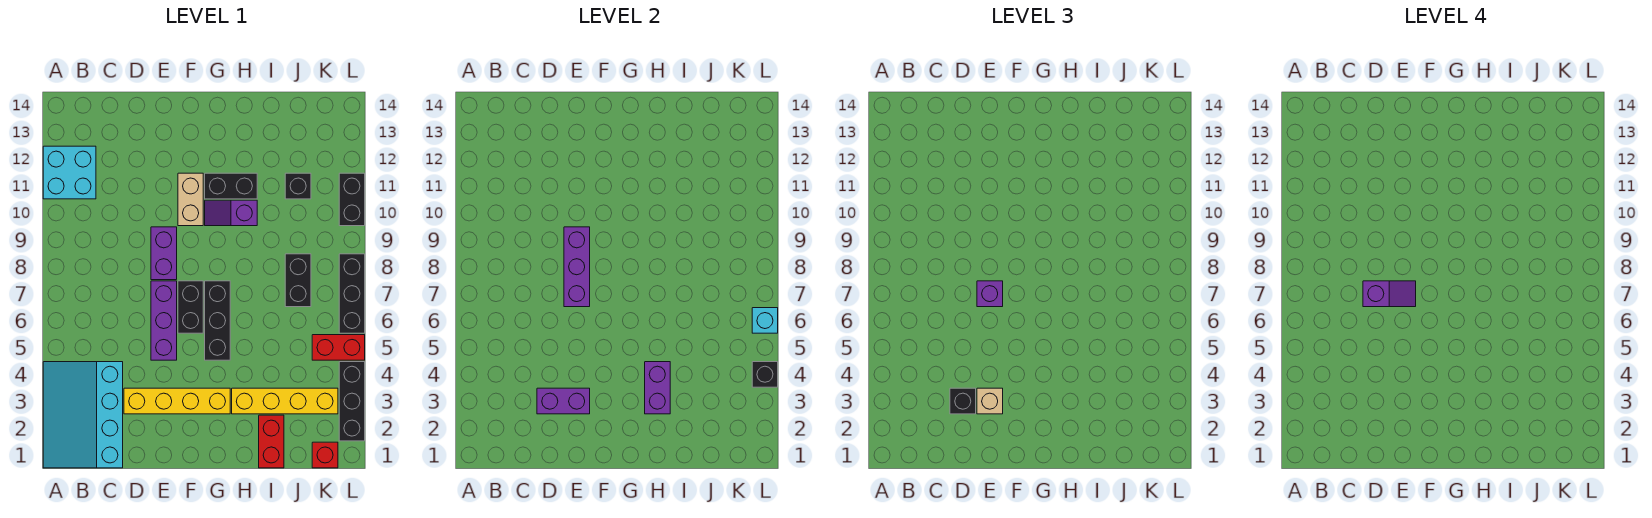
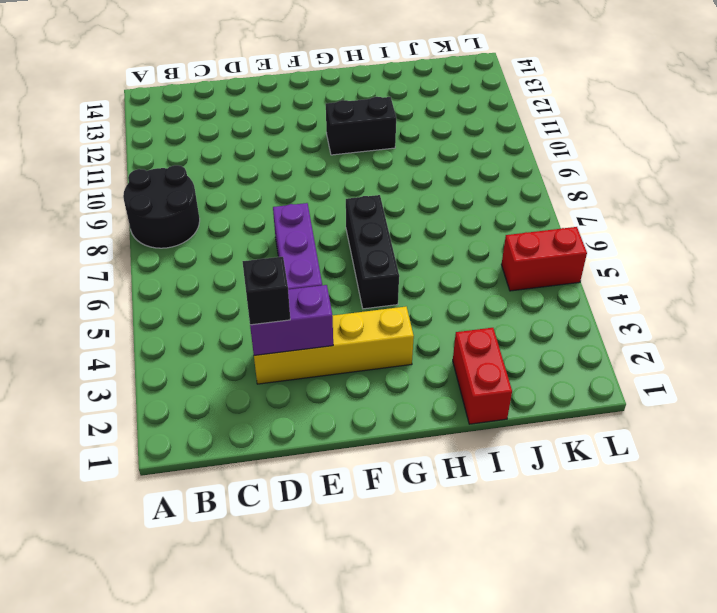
black round brick A8:B9 level 1 -> none
none -> cyan slope A1:C4 level 1 top C
none -> cyan brick A11:B12 level 1
none -> purple brick E8:E9 level 1

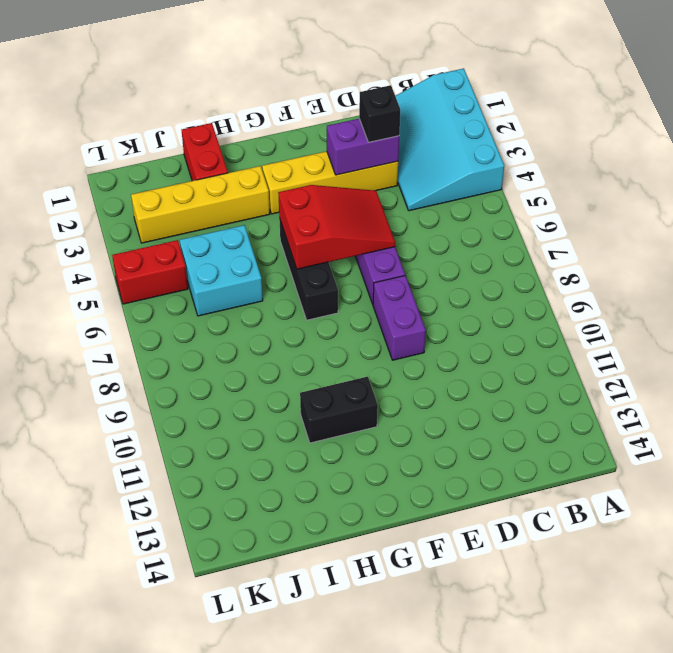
cyan slope A1:C4 level 1 top A -> cyan slope A1:C4 level 1 top C
red slope E5:G6 level 2 top G -> none
cyan brick I5:J6 level 1 -> cyan brick A11:B12 level 1
none -> black brick F6:F7 level 1
none -> tan brick F10:F11 level 1
none -> purple slope G10:H10 level 1 top H

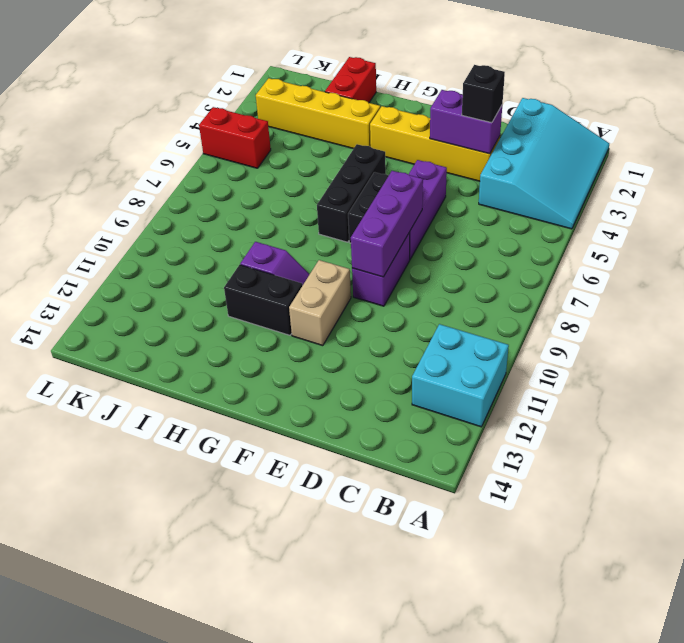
none -> black brick J7:J8 level 1
none -> black brick J11 level 1
none -> red brick K1 level 1

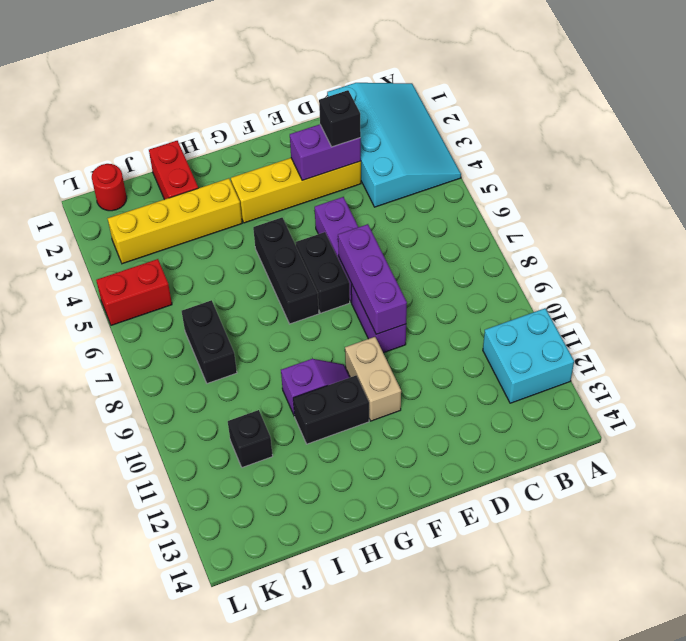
red round brick K1 level 1 -> red brick K1 level 1
none -> black brick L2:L4 level 1
none -> black brick L6:L8 level 1
none -> black brick L10:L11 level 1

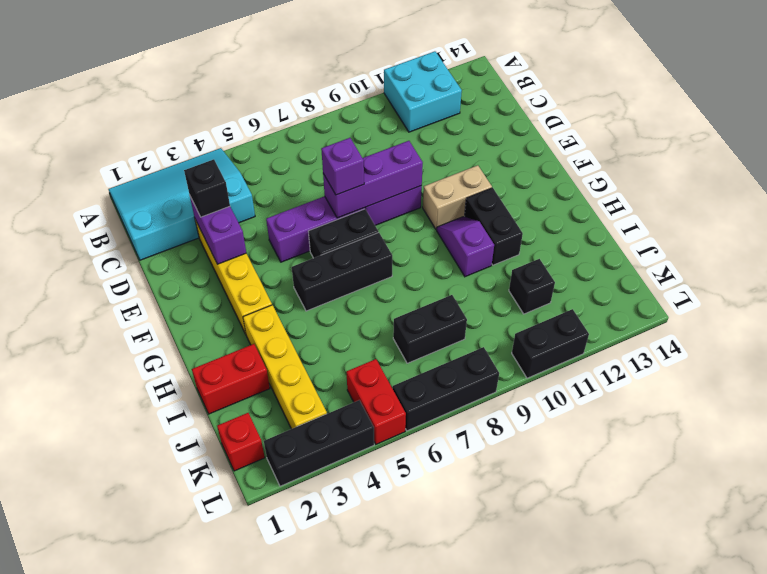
none -> purple brick H3:H4 level 2
none -> black brick L4 level 2
none -> cyan brick L6 level 2

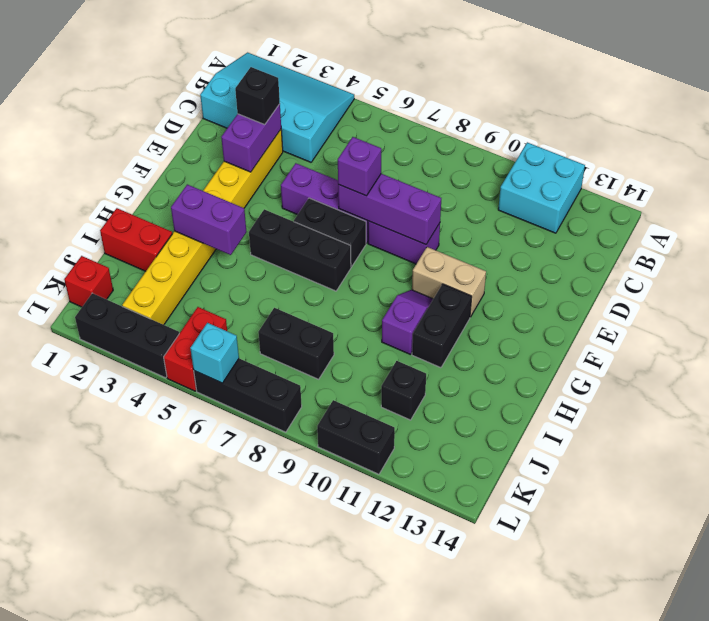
none -> black brick L4 level 2
none -> tan brick E3 level 3
none -> purple slope D7:E7 level 4 top D

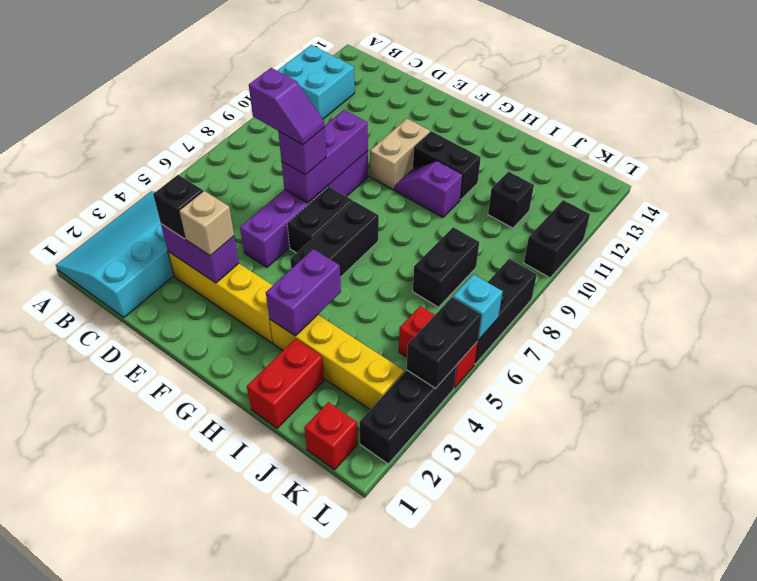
black brick L4:L5 level 2 -> black brick L4 level 2

